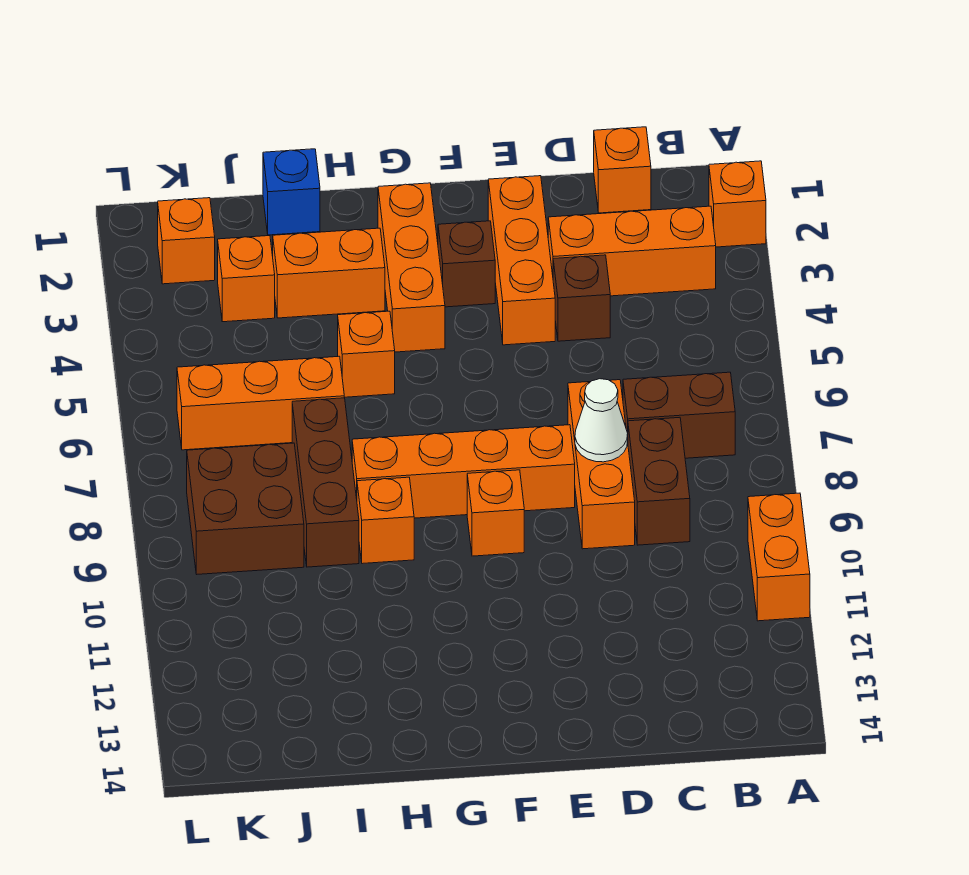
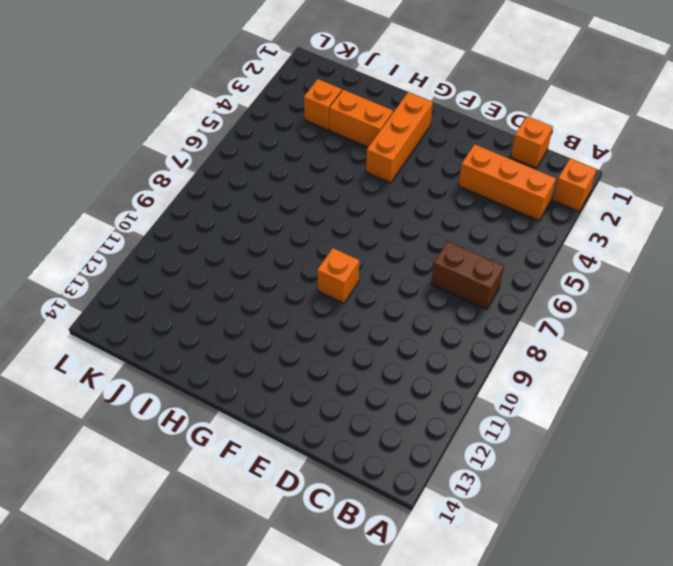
none -> orange brick A10:A11 level 1
none -> brown brick C8:C9 level 1
none -> brown brick D4 level 1

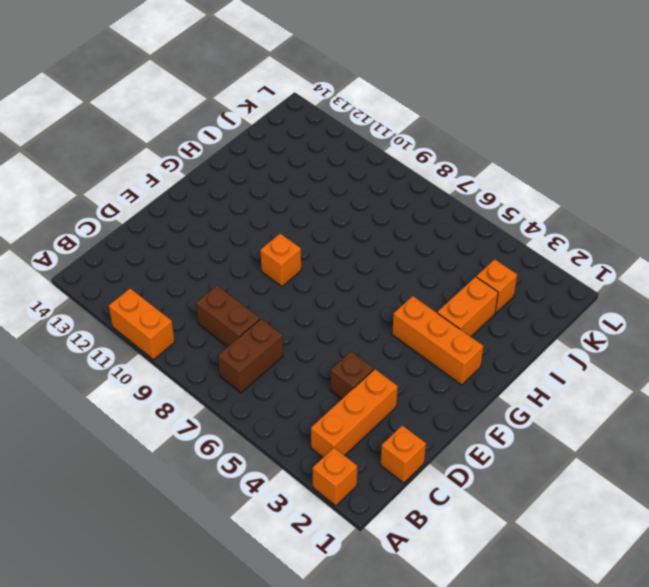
none -> orange brick D7:D9 level 1
none -> orange brick E2:E4 level 1
none -> orange brick E8:H8 level 1

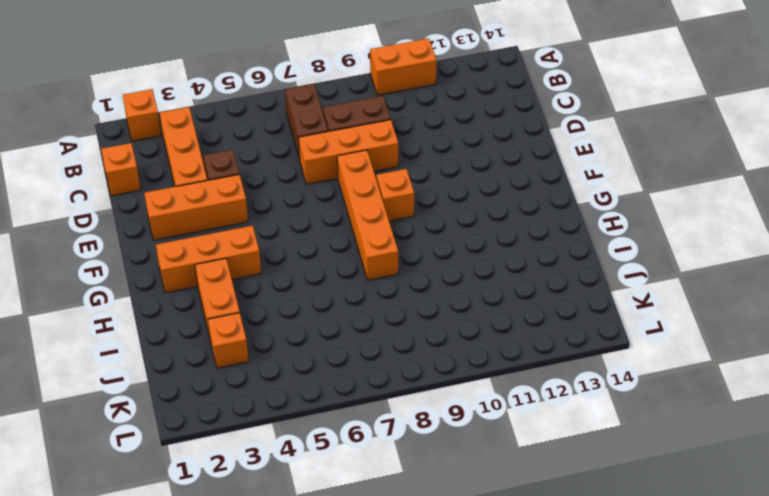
none -> brown brick F3 level 1
none -> orange brick H5 level 1
none -> orange brick H9 level 1

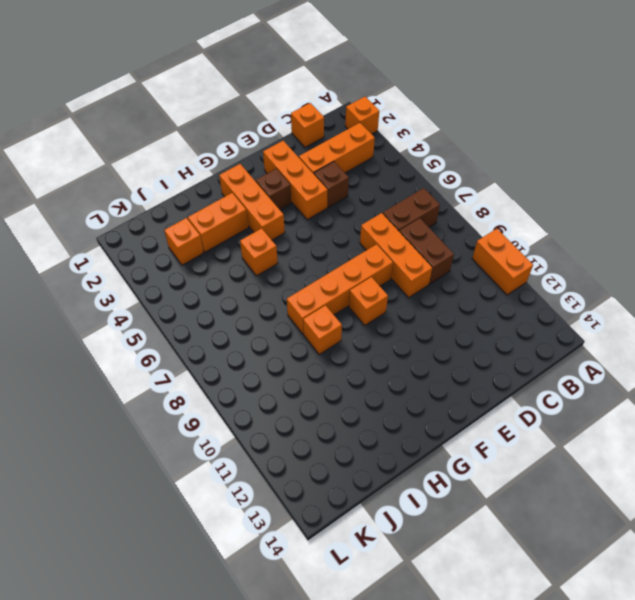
none -> blue brick I1 level 1
none -> orange brick I6:K6 level 1
none -> brown brick I7:I9 level 1

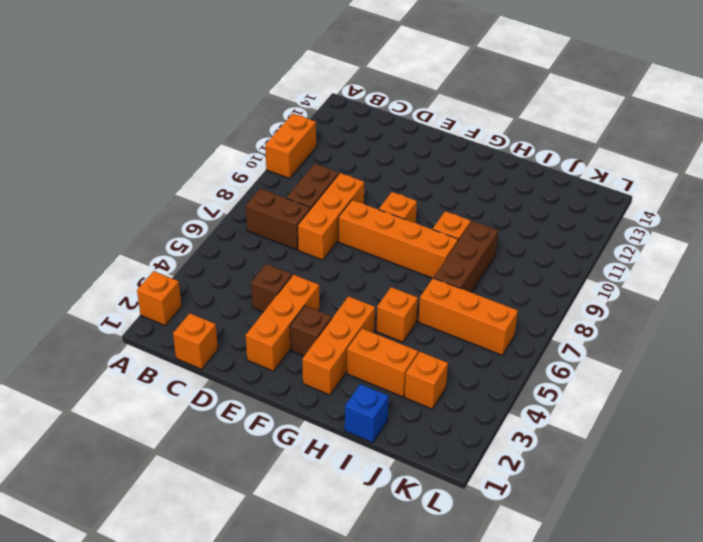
none -> orange brick B3:D3 level 1
none -> brown brick J8:K9 level 1
none -> orange brick K2 level 1

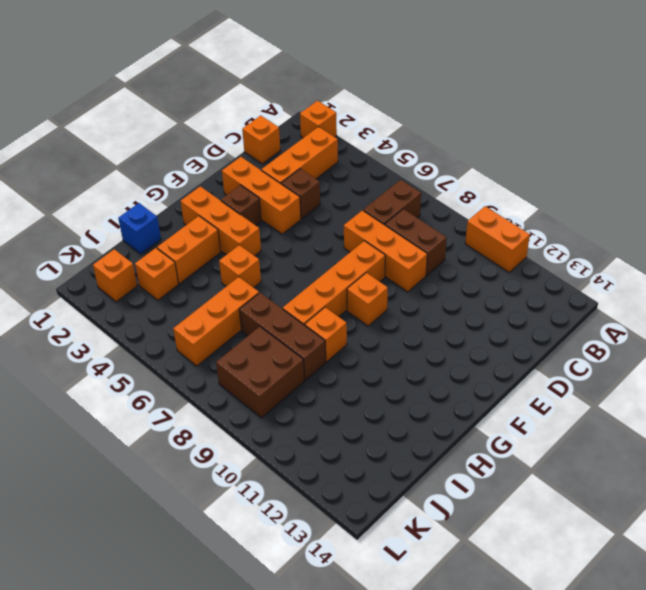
none -> white cone D8 level 2

